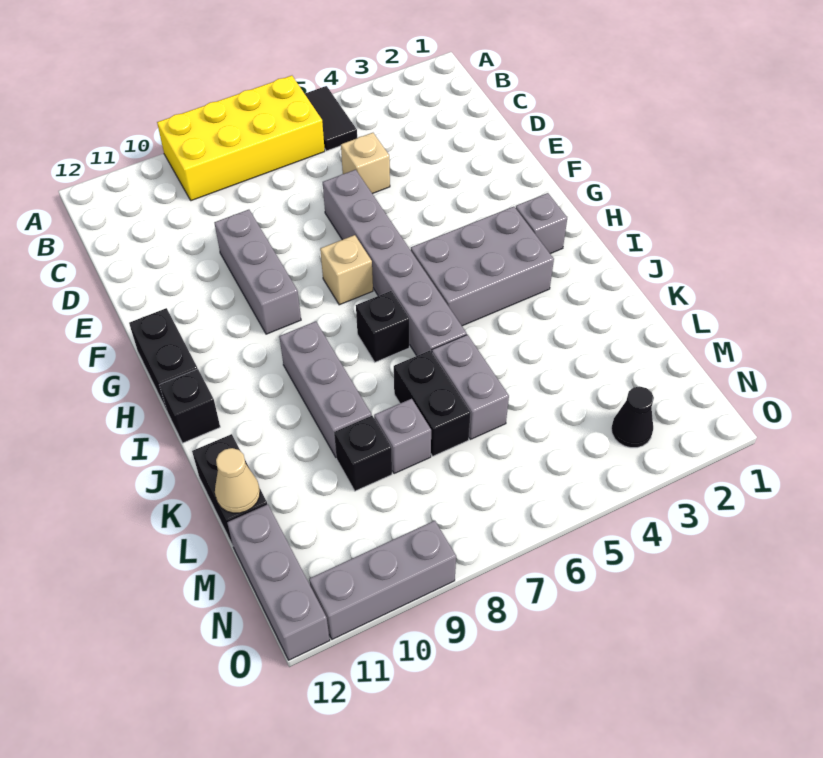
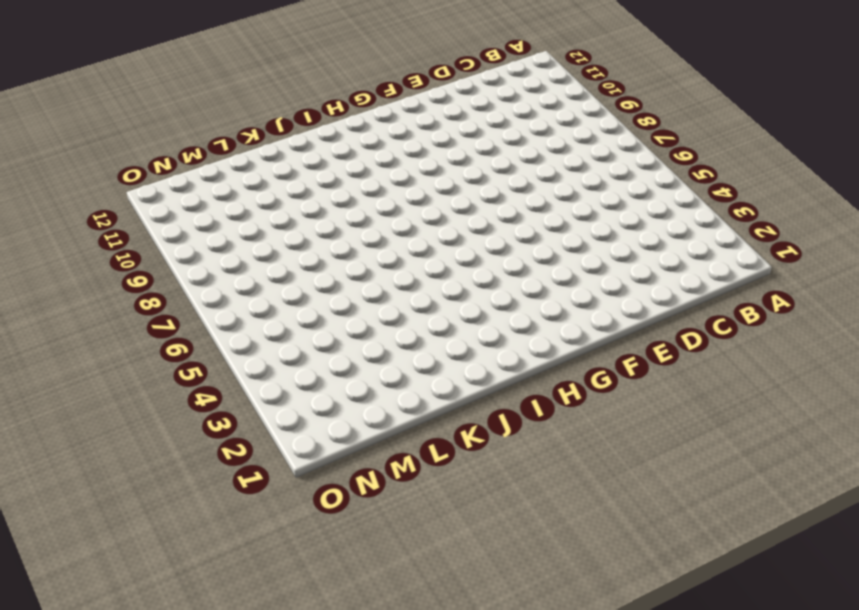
none -> black tile A5:B5 level 1
none -> yellow brick A6:B9 level 1
none -> tan brick D5 level 1

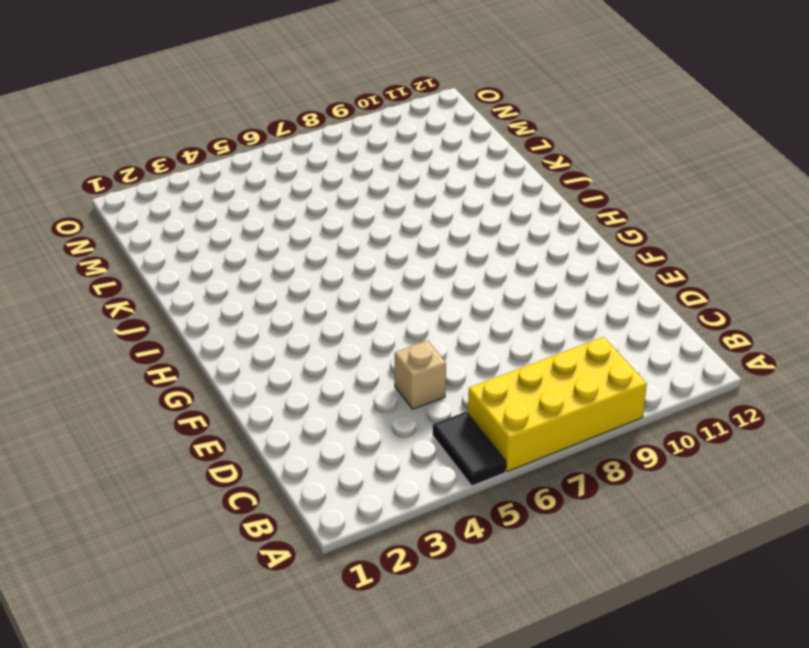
none -> grey brick E6:J6 level 1
none -> grey brick E9:G9 level 1
none -> tan brick G7 level 1

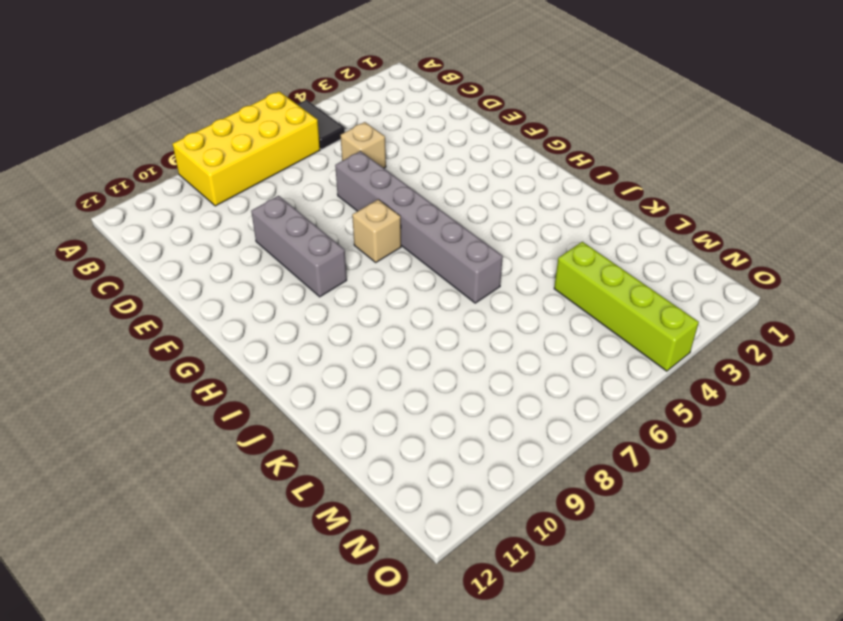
lime brick L4:O4 level 1 -> none
none -> black brick G12:H12 level 1
none -> grey brick H2 level 1
none -> grey brick H3:I5 level 1

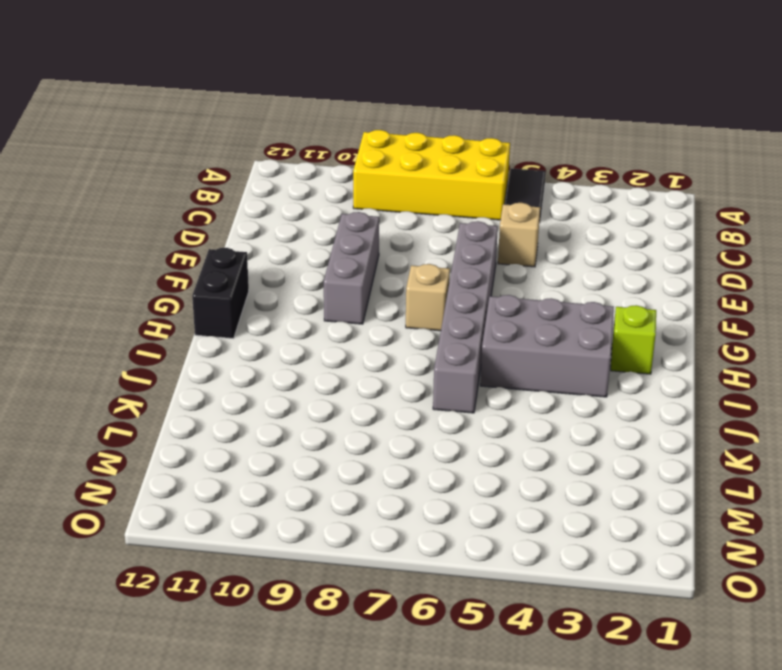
lime brick H2 level 1 -> grey brick H2 level 1
none -> black brick I7 level 1
none -> grey brick I9:K9 level 1
none -> black brick I12 level 1

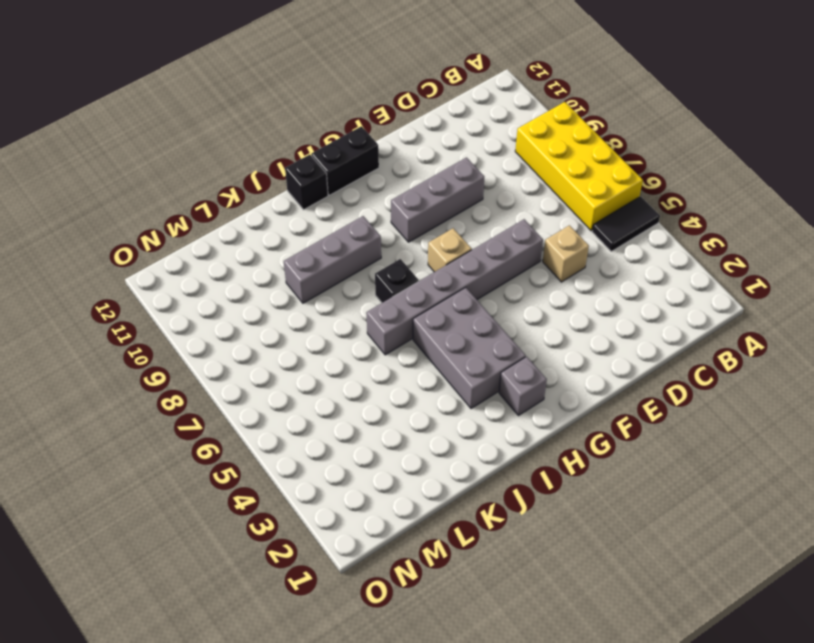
none -> grey brick K6:L6 level 1
none -> black brick K7:L7 level 1
none -> black brick K12:L12 level 1

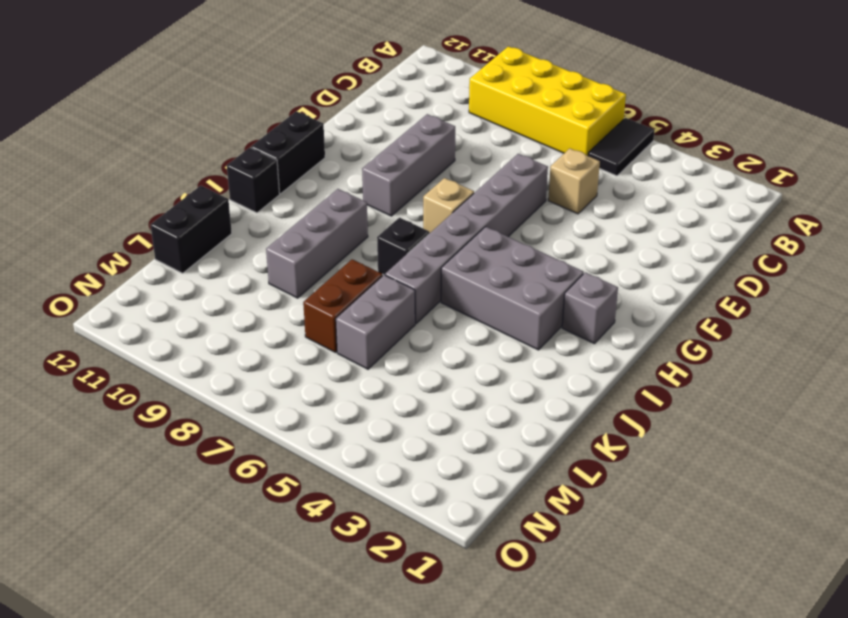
brown brick K7:L7 level 1 -> black brick K7:L7 level 1
none -> grey brick L8 level 1
none -> black brick L9 level 1
none -> grey brick M12:O12 level 1

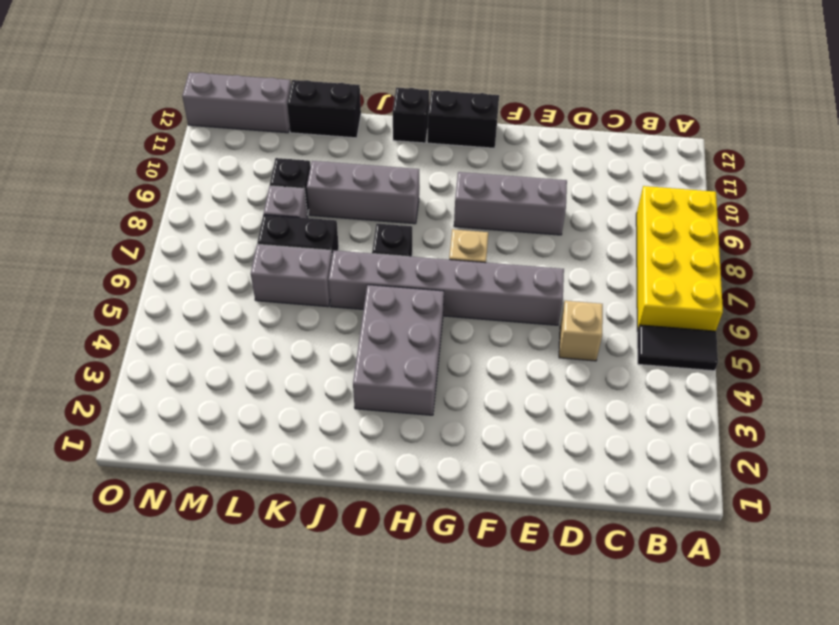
none -> grey brick H2 level 1
none -> black cone N3 level 1
none -> grey brick O9:O11 level 1

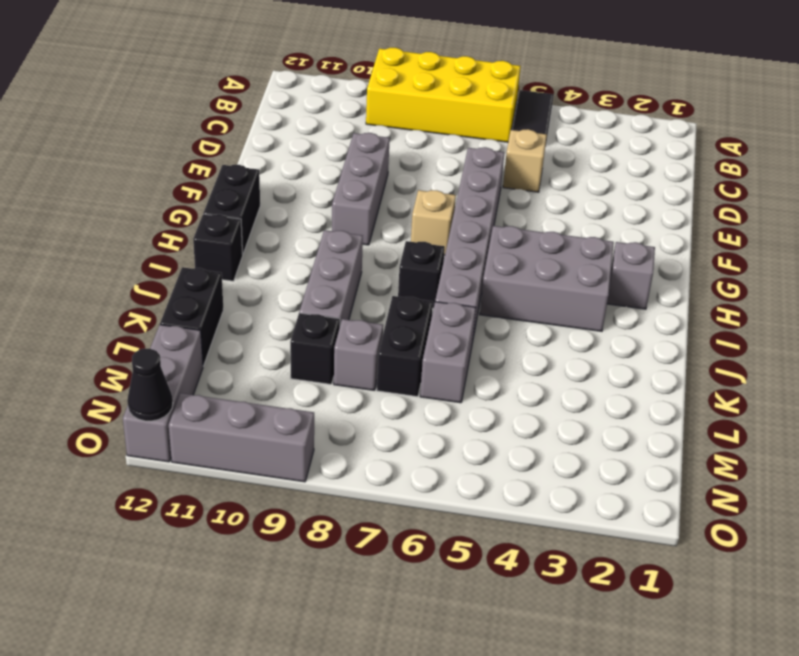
black cone O12 level 2 -> black cone N3 level 1
none -> tan cone L12 level 2

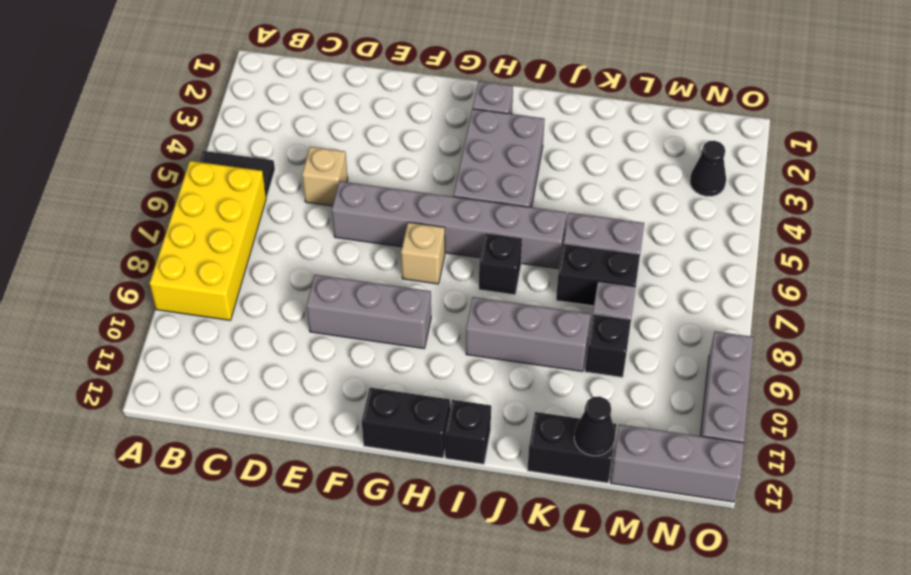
black cone L12 level 2 -> tan cone L12 level 2

